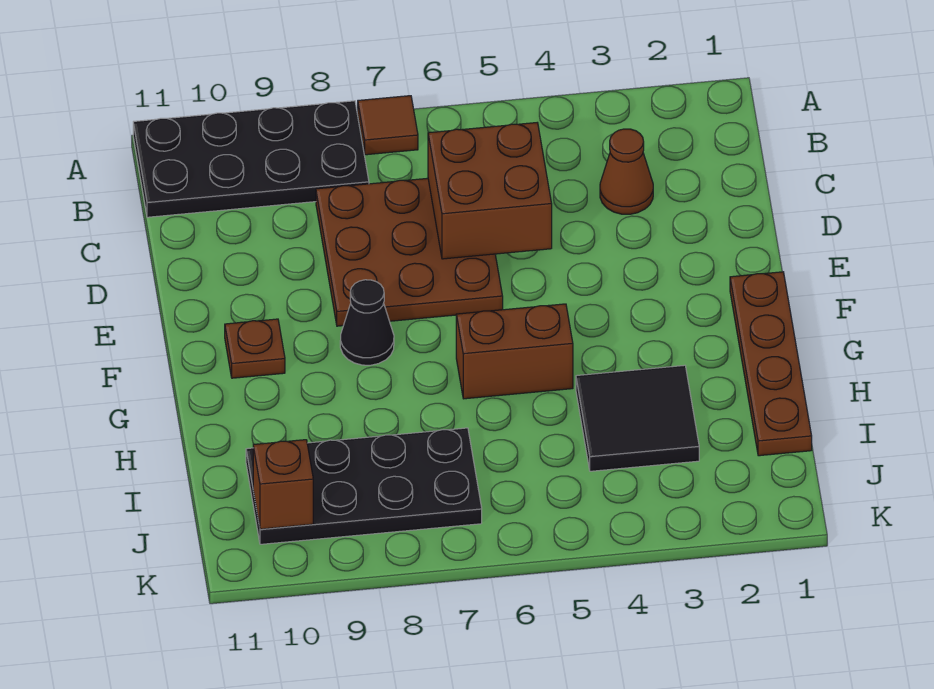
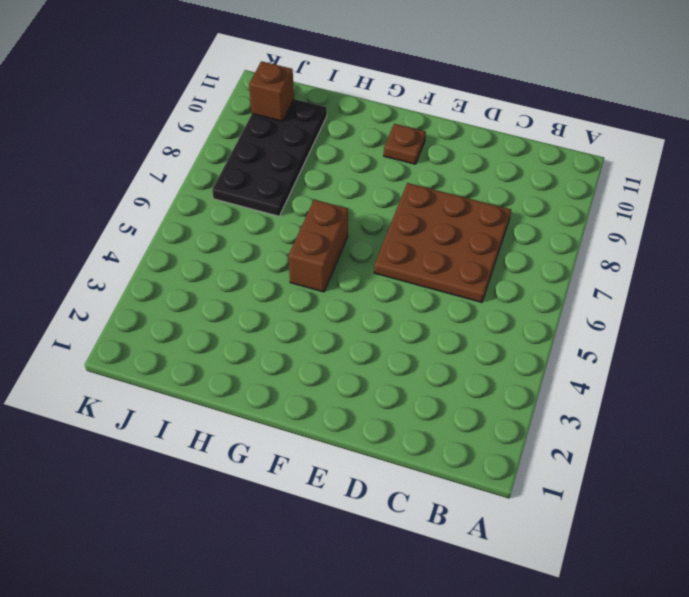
none -> brown tile A7 level 1
none -> black plate A8:B11 level 1
none -> brown cone C3 level 1

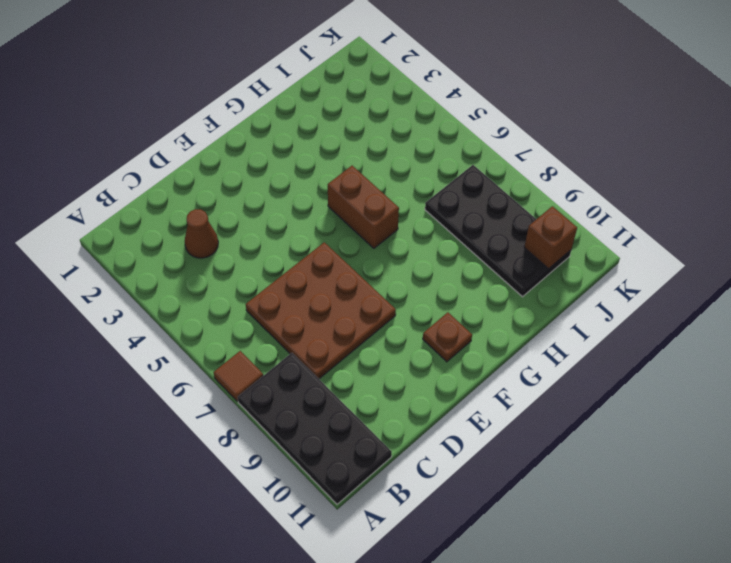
none -> brown plate F1:I1 level 1
none -> black cone F8 level 1
none -> black tile H3:I4 level 1

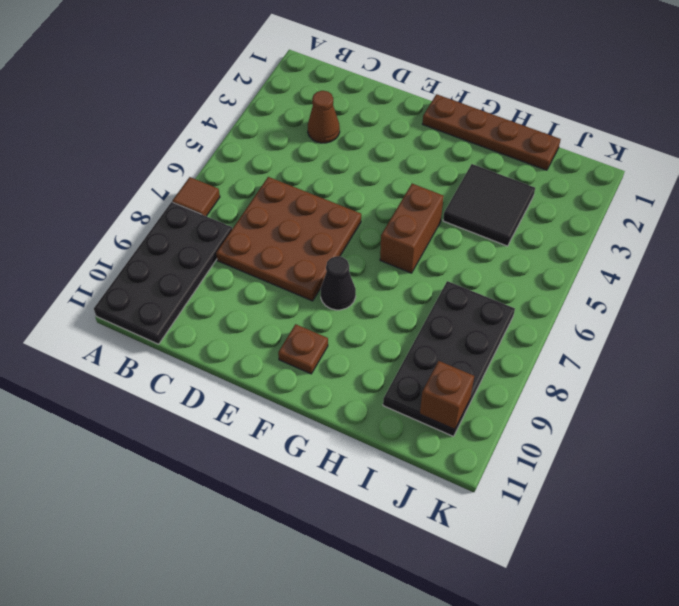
none -> brown brick C5:D6 level 2

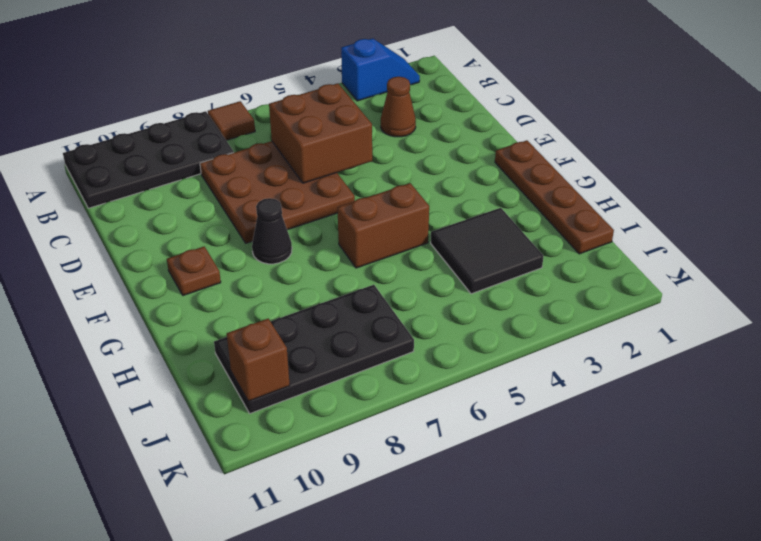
blue slope A2:A3 level 1 top 3 -> none

